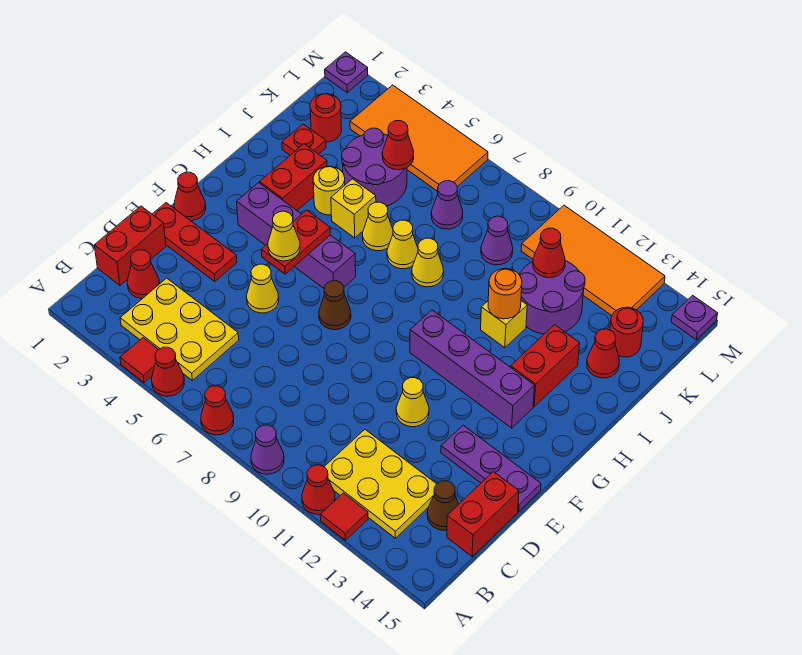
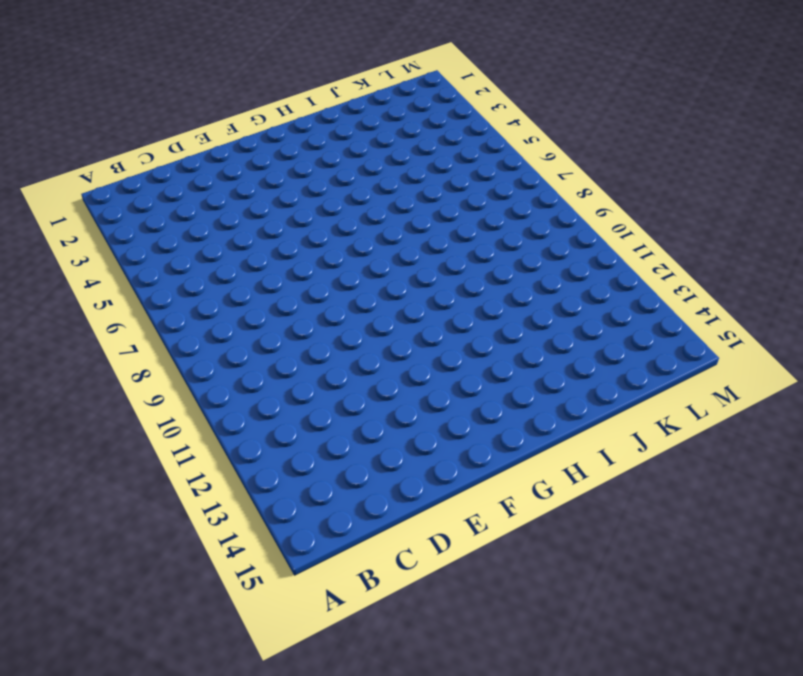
none -> red tile A4 level 1
none -> red cone A5 level 1
none -> red cone A7 level 1
none -> purple cone A9 level 1

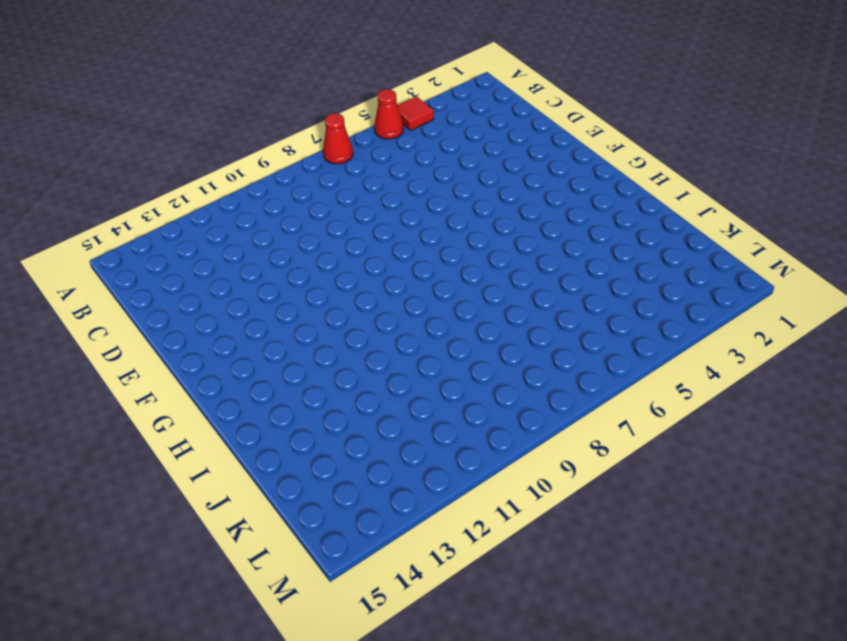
none -> purple cone A9 level 1
none -> red cone A11 level 1
none -> red tile A12 level 1
none -> yellow plate B3:C5 level 1

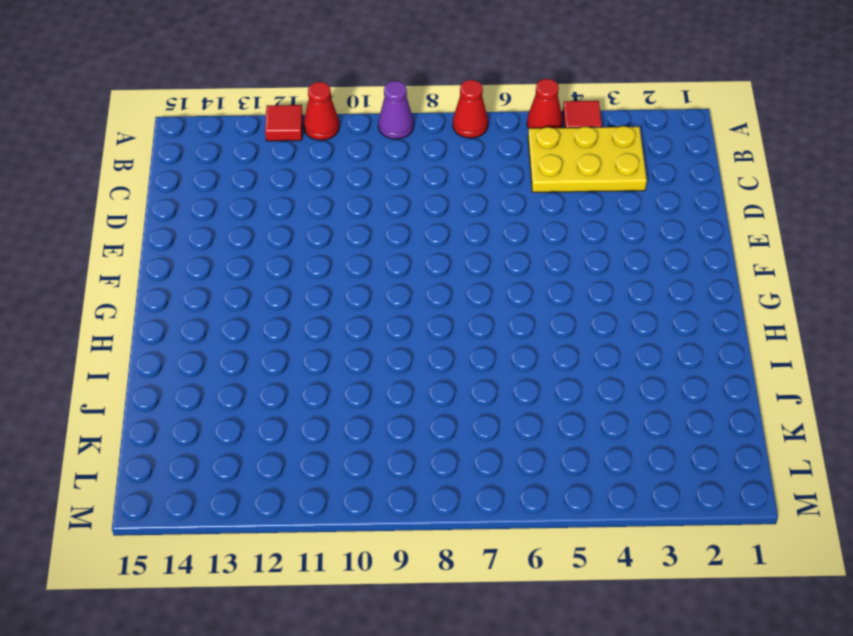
none -> yellow plate B11:C13 level 1
none -> red brick C1:D1 level 1
none -> red cone C2 level 1
none -> brown cone C14 level 1

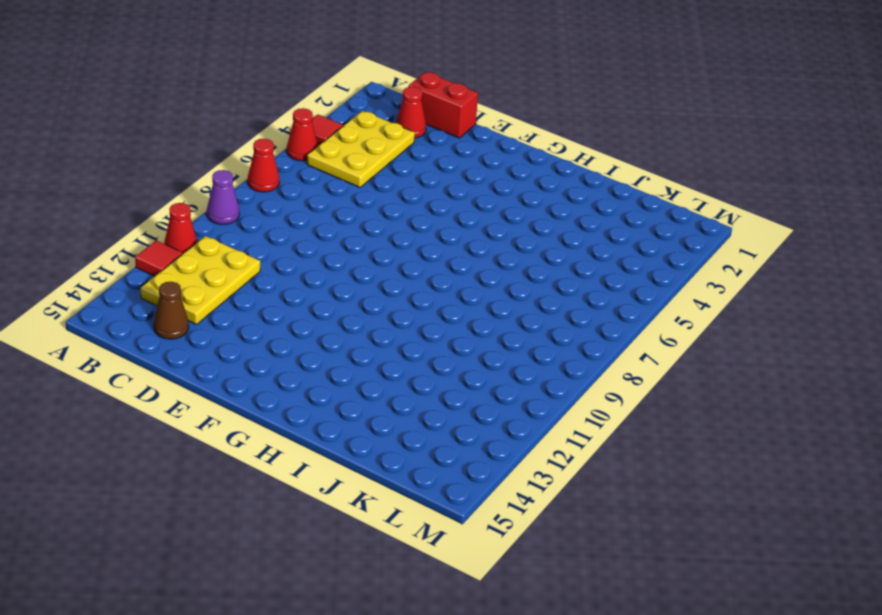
none -> red brick C15:D15 level 1
none -> red plate E1:E3 level 1
none -> yellow cone E5 level 1
none -> yellow cone E11 level 1

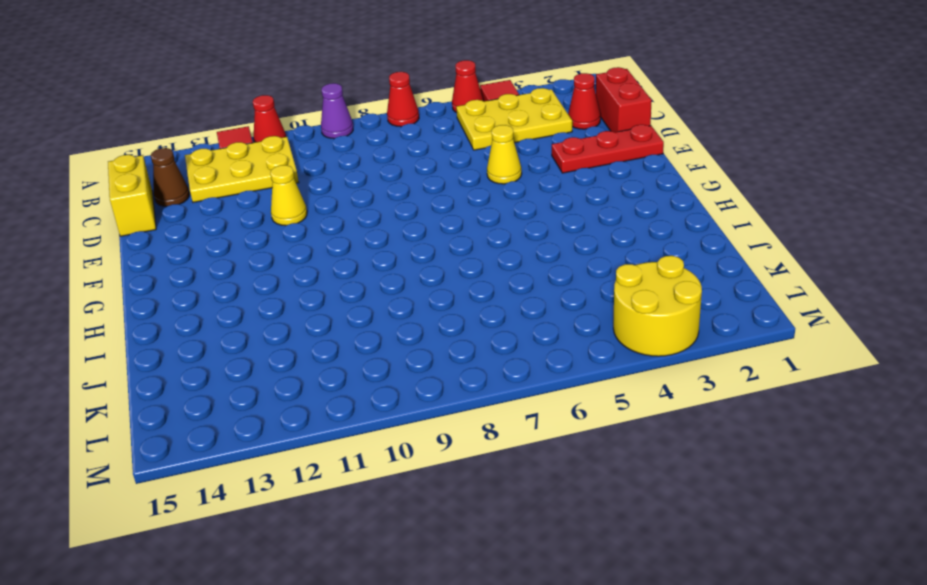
yellow brick C15:D15 level 1 -> red brick C15:D15 level 1
yellow round brick L3:M4 level 1 -> orange tile L3:M6 level 1
none -> purple plate E13:E15 level 1
none -> red cone F1 level 1
none -> brown cone F7 level 1
none -> purple brick G3:G6 level 1

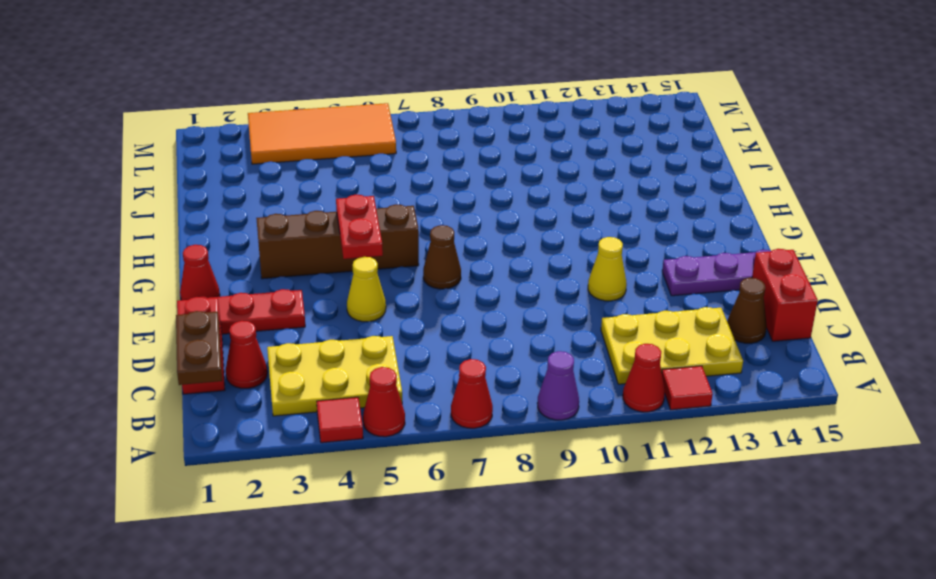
brown plate B1:C1 level 2 -> none
brown brick G3:G6 level 1 -> purple brick G3:G6 level 1
none -> purple brick G10:G13 level 1
none -> red brick H3:I3 level 1
none -> red brick H13:I13 level 1
none -> yellow round brick I4 level 1

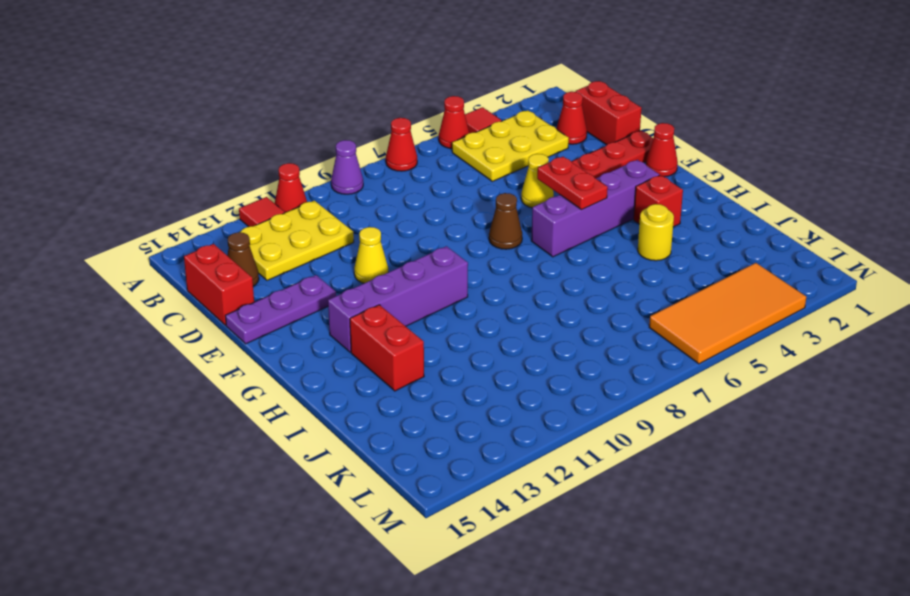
red brick H3 level 1 -> red brick H3:I3 level 1
none -> yellow brick I5 level 1
none -> yellow cone I6 level 1
none -> yellow cone I7 level 1
none -> yellow cone I8 level 1

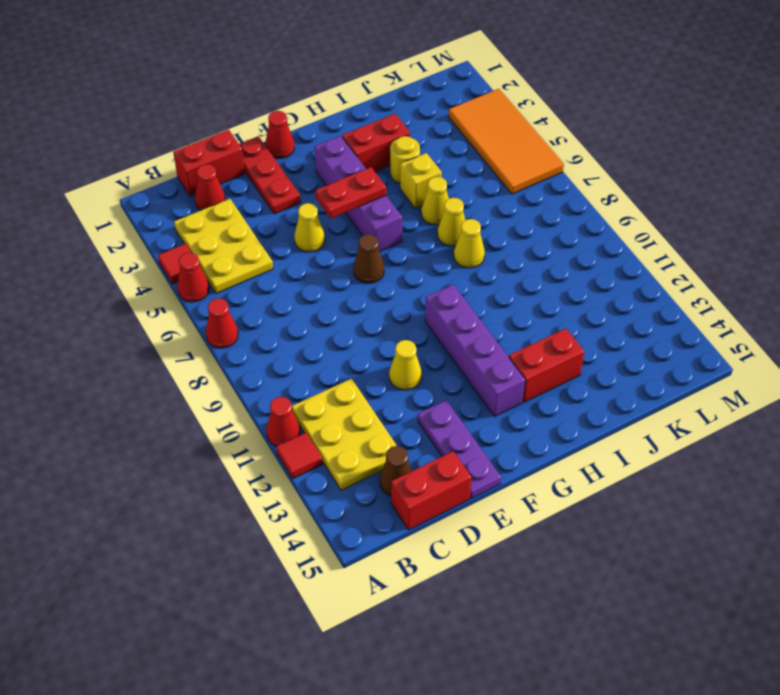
none -> purple cone A9 level 1
none -> yellow brick I11 level 1
none -> red plate J2 level 1
none -> purple round brick J4:K5 level 1

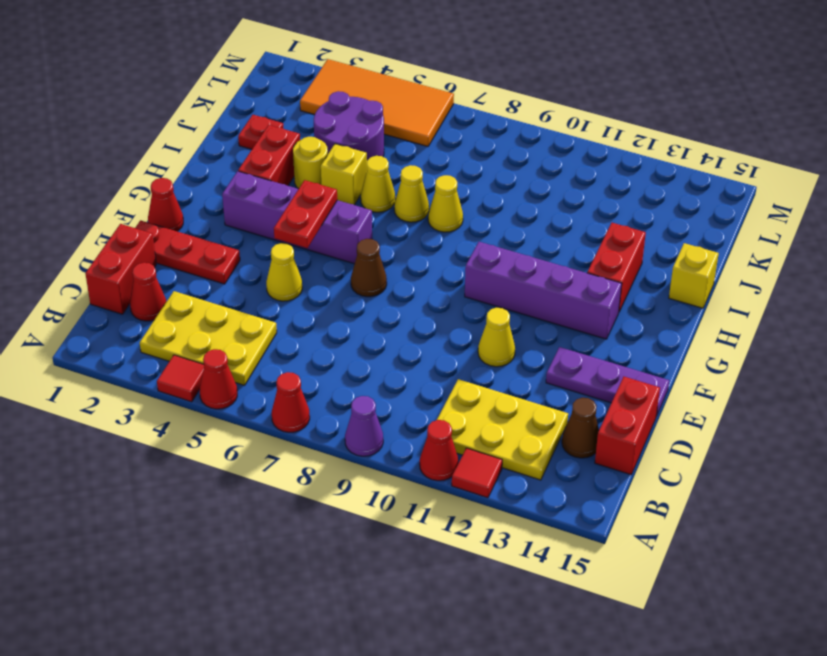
yellow brick I15 level 1 -> yellow brick I11 level 1
none -> purple round brick J11:K12 level 1
none -> red cone J14 level 1
none -> red round brick K2 level 1
none -> purple cone K7 level 1

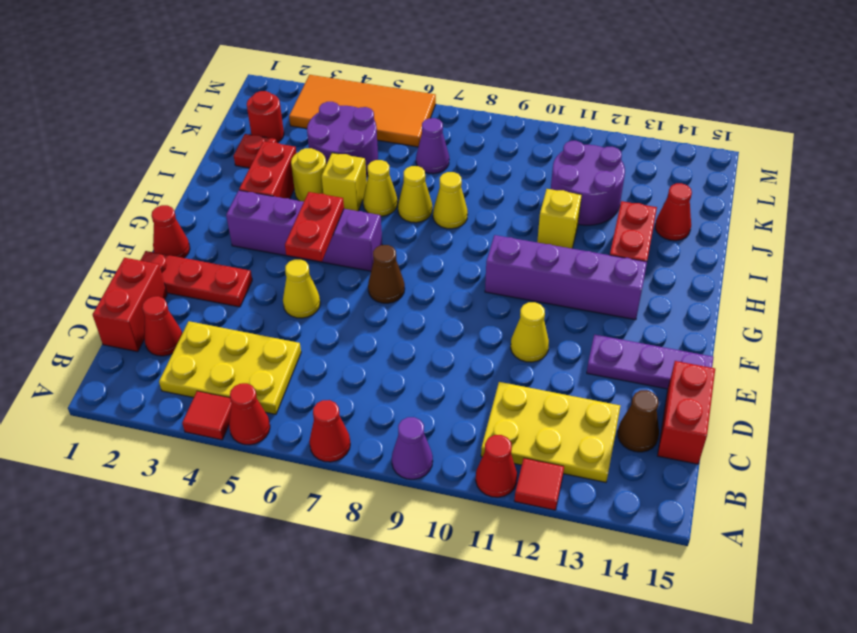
none -> purple cone K9 level 1
none -> red round brick K14 level 1
none -> orange tile L10:M13 level 1
none -> purple plate M1 level 1

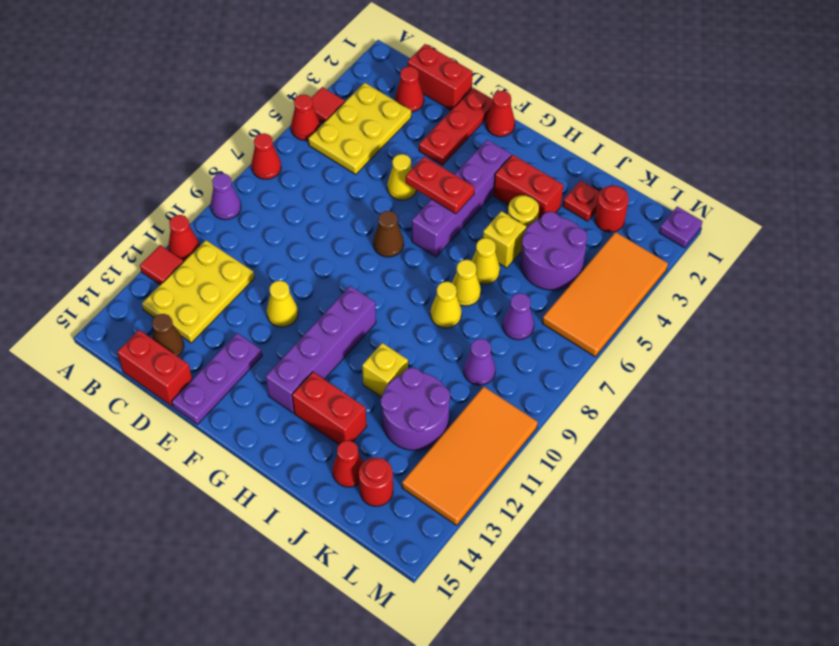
none -> purple plate M15 level 1
none -> orange round brick I11 level 2
none -> red cone K5 level 2
none -> red cone K11 level 2

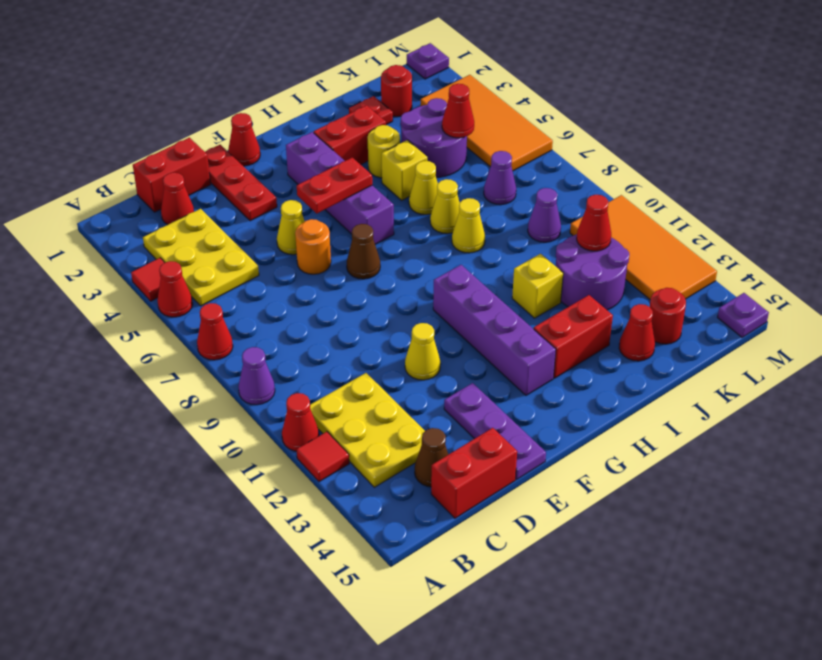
orange round brick E6 level 1 -> orange round brick I11 level 2
none -> yellow cone F5 level 3

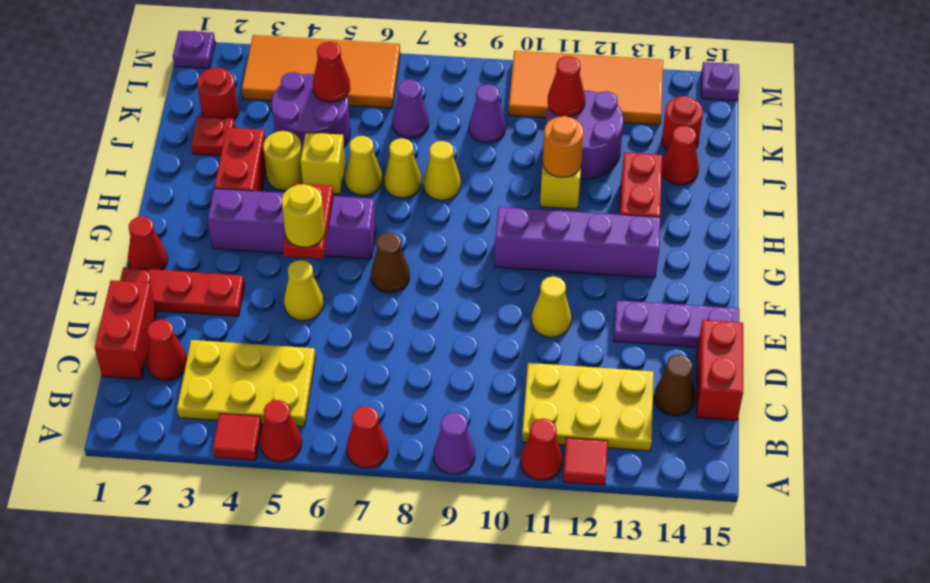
yellow round brick F5 level 3 -> yellow cone F5 level 3

